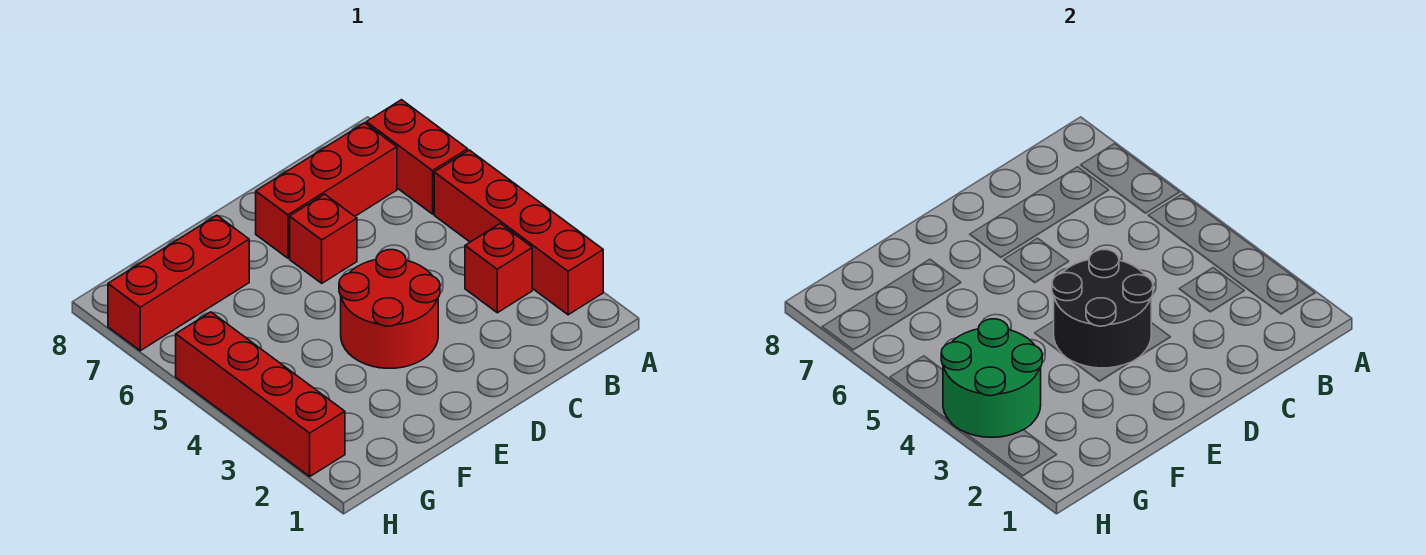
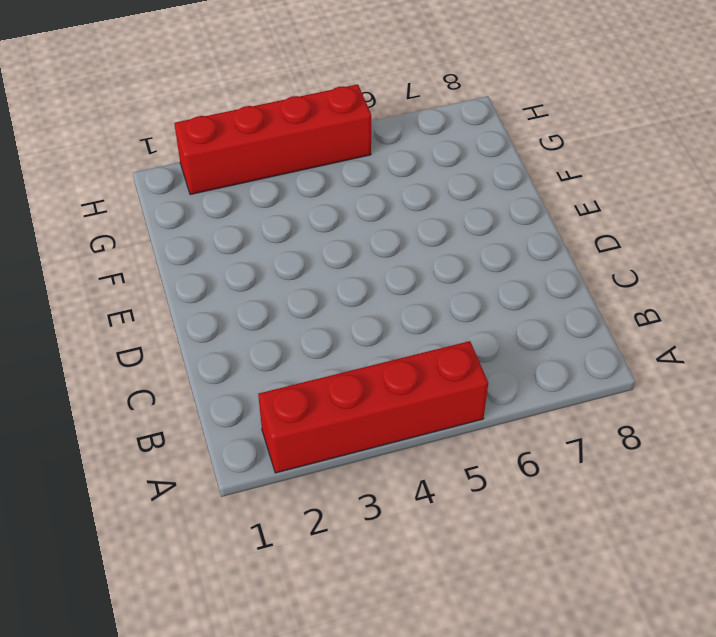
none -> red brick A6:A7 level 1
none -> red brick B3 level 1

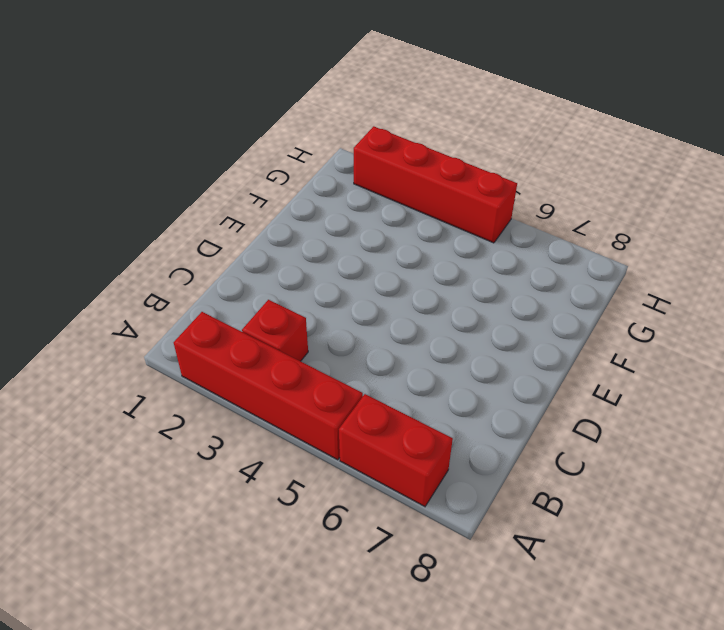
none -> red brick B7:D7 level 1
none -> red round brick D3:E4 level 1

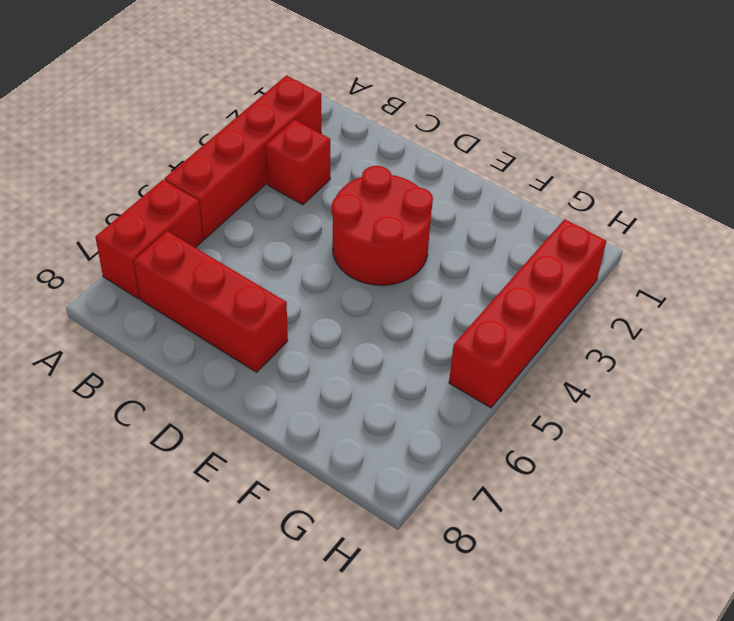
none -> red brick D6 level 1
none -> red brick F7:H7 level 1

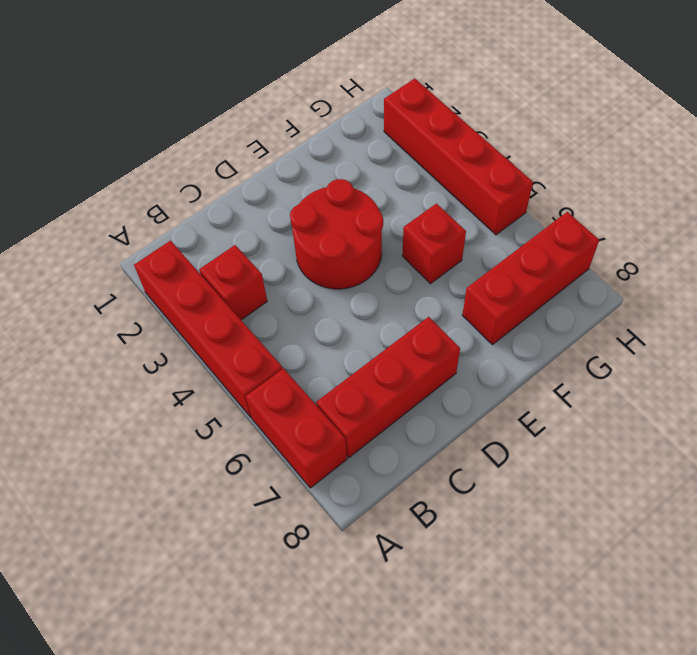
red brick F5 level 1 -> red brick D6 level 1
none -> black round brick D3:E4 level 2
none -> green round brick G3:H4 level 2

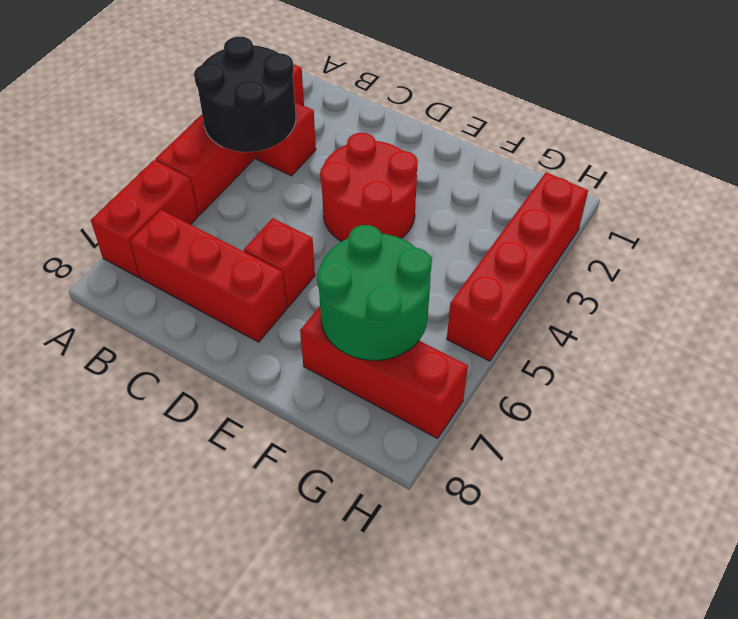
black round brick A3:B4 level 2 -> black round brick D3:E4 level 2
green round brick F6:G7 level 2 -> green round brick G3:H4 level 2

